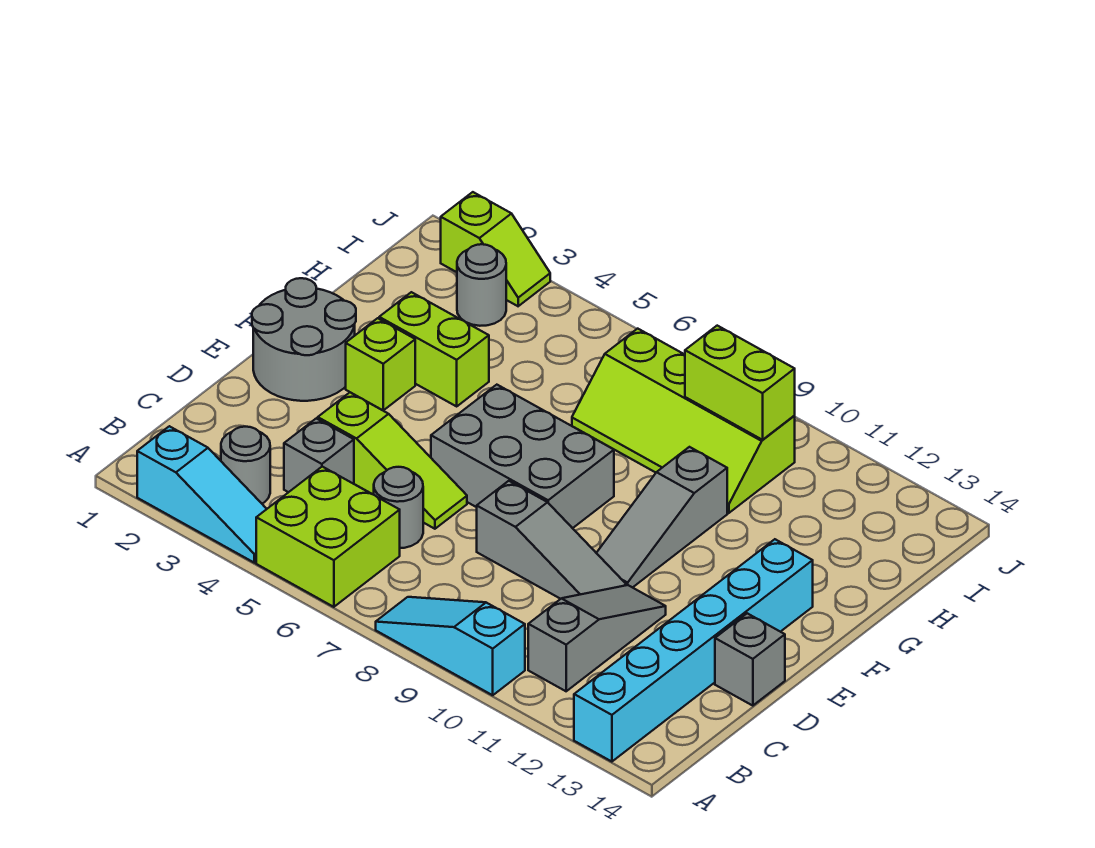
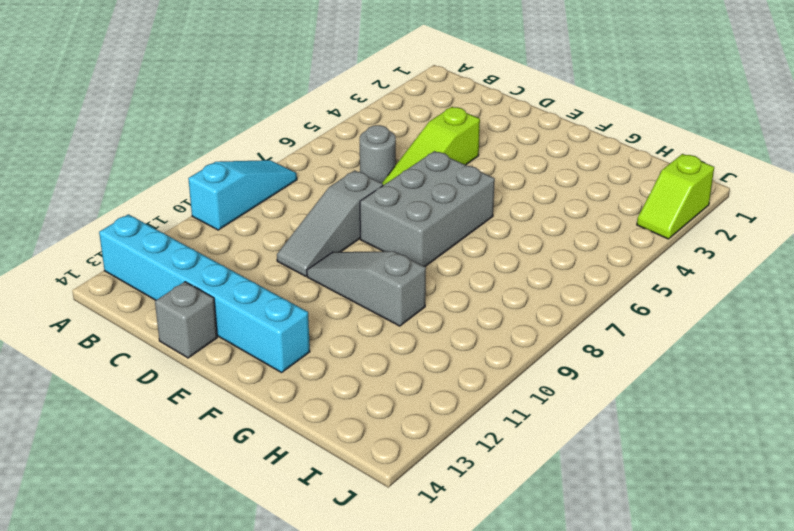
none -> cyan slope A2:A4 level 1 top 2
none -> lime brick A5:B6 level 1
none -> grey round brick B3 level 1

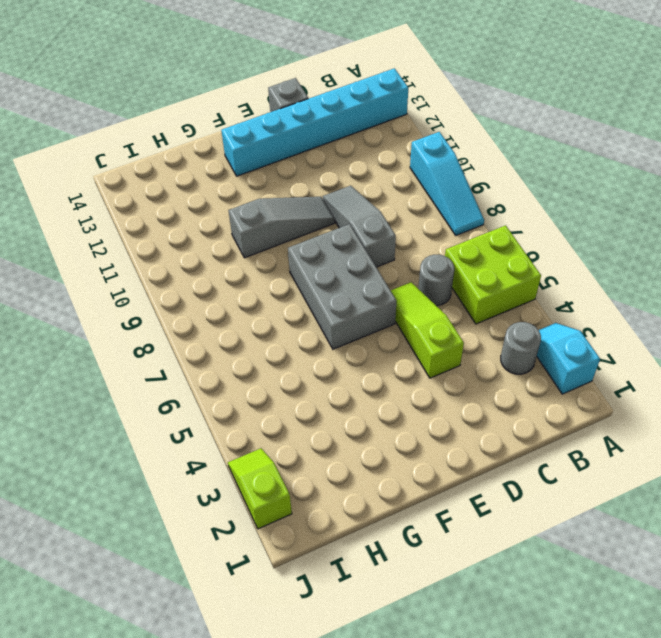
cyan slope A2:A3 level 1 top 2 -> cyan slope A2:A4 level 1 top 2
none -> grey slope B11:D11 level 1 top B
none -> grey brick C4 level 1
none -> grey round brick E1:F2 level 1

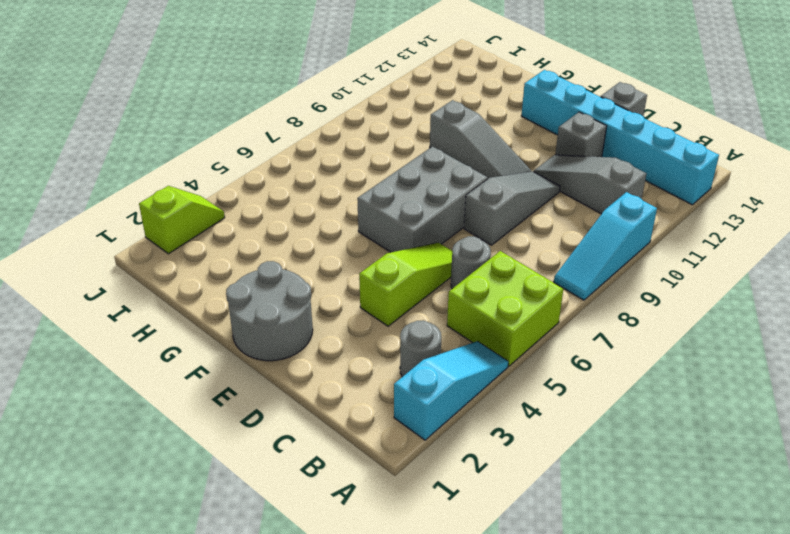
grey brick D12 level 1 -> grey brick C4 level 1
none -> lime brick F3 level 1
none -> lime brick G3:G4 level 1
none -> lime slope H7:I10 level 1 top I

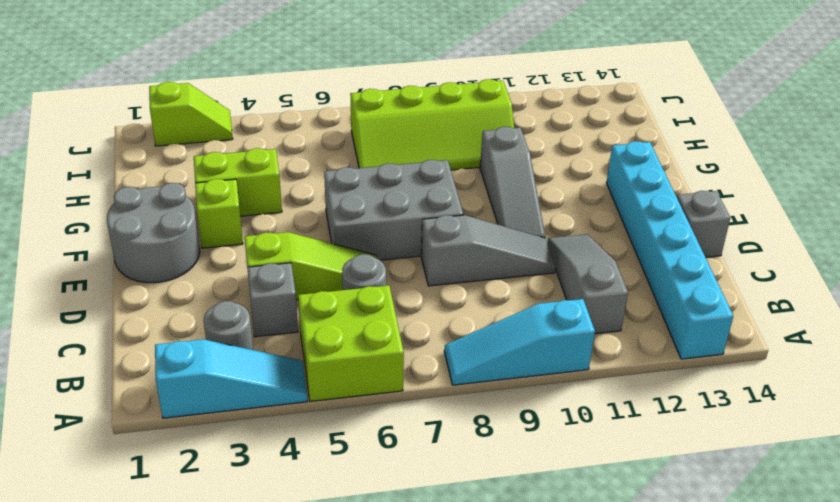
none -> grey round brick I3 level 1
none -> lime brick I9:I10 level 2

